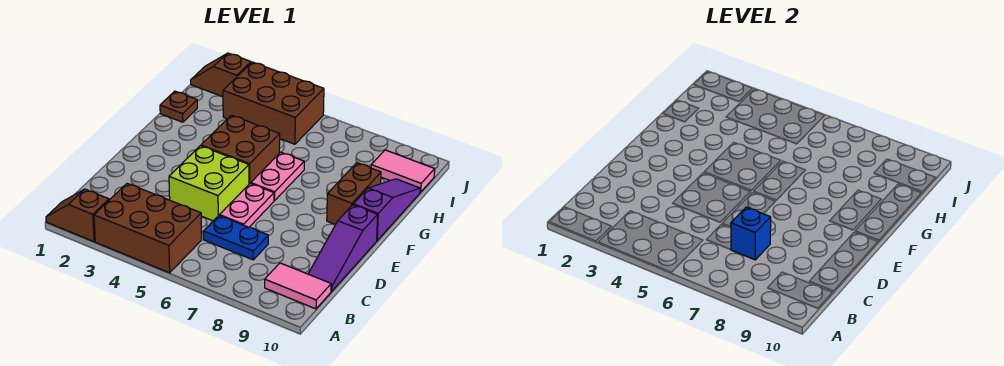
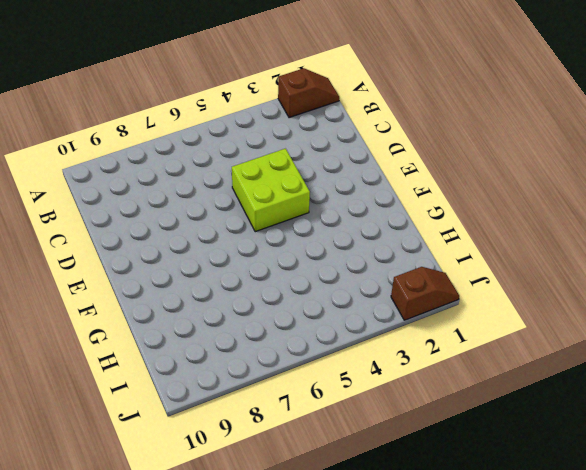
none -> brown brick A3:B5 level 1
none -> pink tile B9:B10 level 1
none -> blue plate C6:C7 level 1

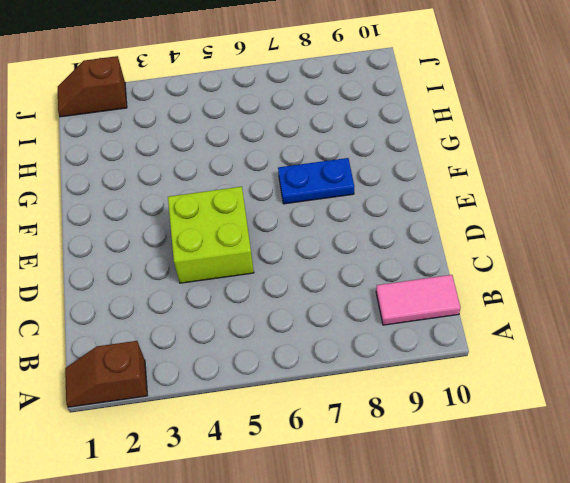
blue plate F7:F8 level 1 -> blue plate C6:C7 level 1
none -> brown brick A3:B5 level 1
none -> purple slope C10:E10 level 1 top E
none -> pink plate D6:E6 level 1

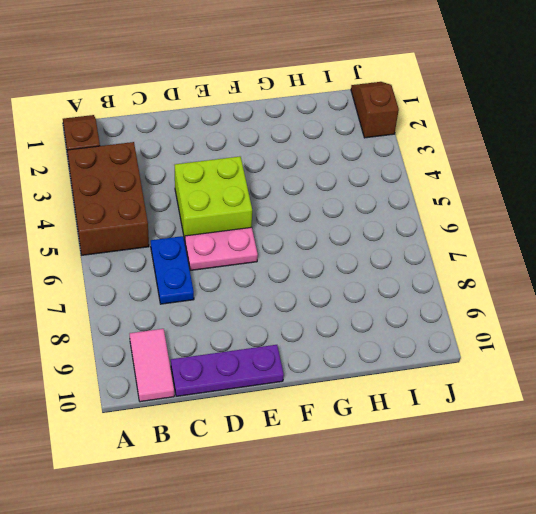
purple plate C10:E10 level 1 -> purple slope C10:E10 level 1 top E
none -> brown brick F4:G5 level 1
none -> pink plate F6:G6 level 1
none -> brown brick F9:G9 level 1

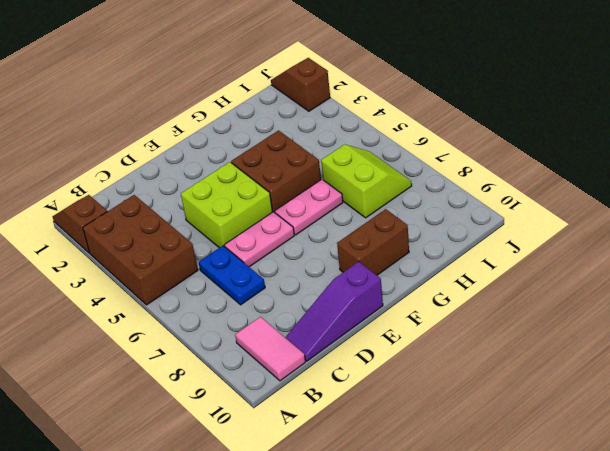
lime slope H6:I7 level 1 top H -> none
none -> purple slope F10:H10 level 1 top F
none -> brown plate H1 level 1
none -> brown brick I3:J5 level 1

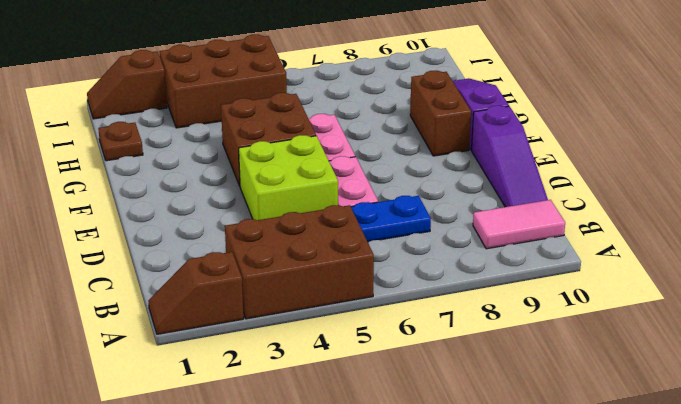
none -> pink tile I9:I10 level 1
none -> blue brick C7 level 2

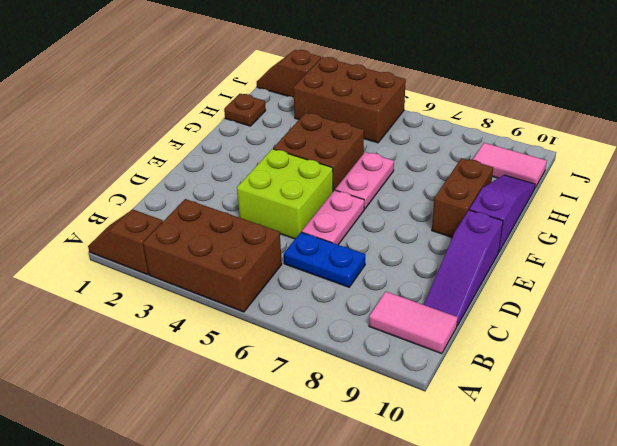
none -> blue brick C7 level 2

